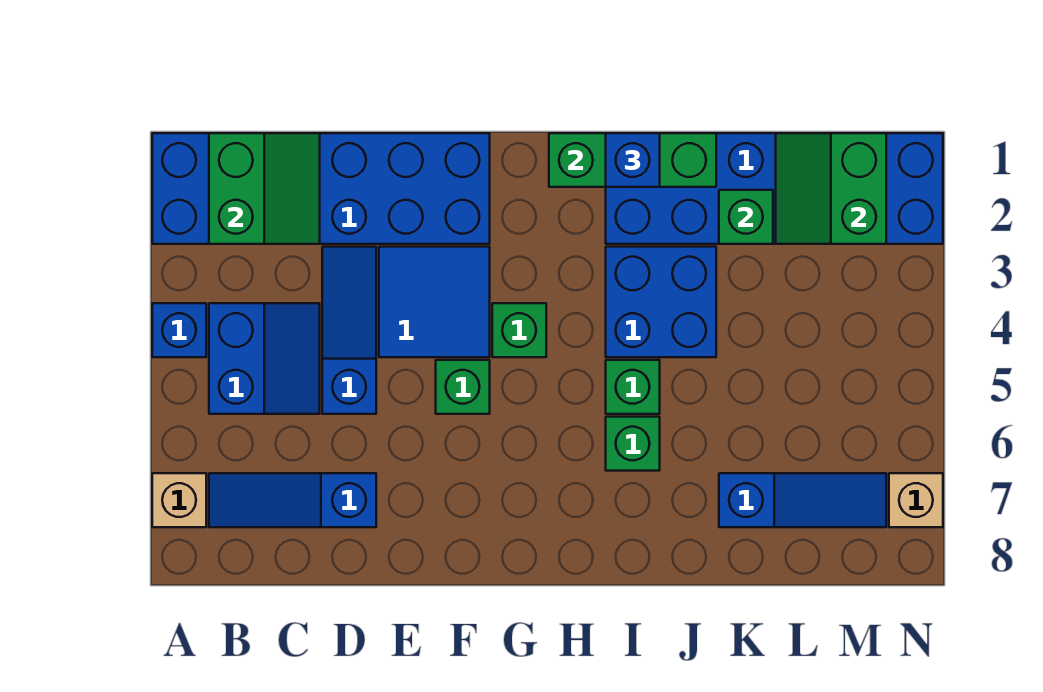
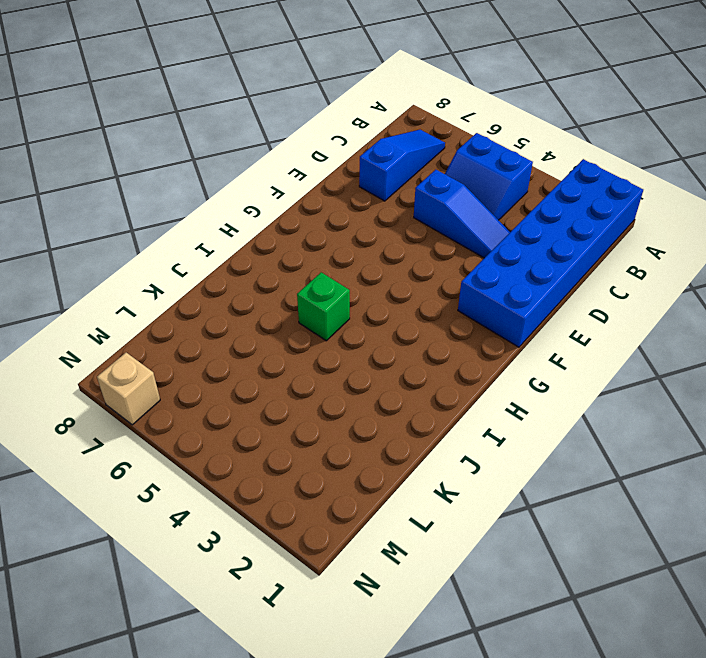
none -> blue brick A4 level 1
none -> tan brick A7 level 1
none -> blue tile E3:F4 level 1

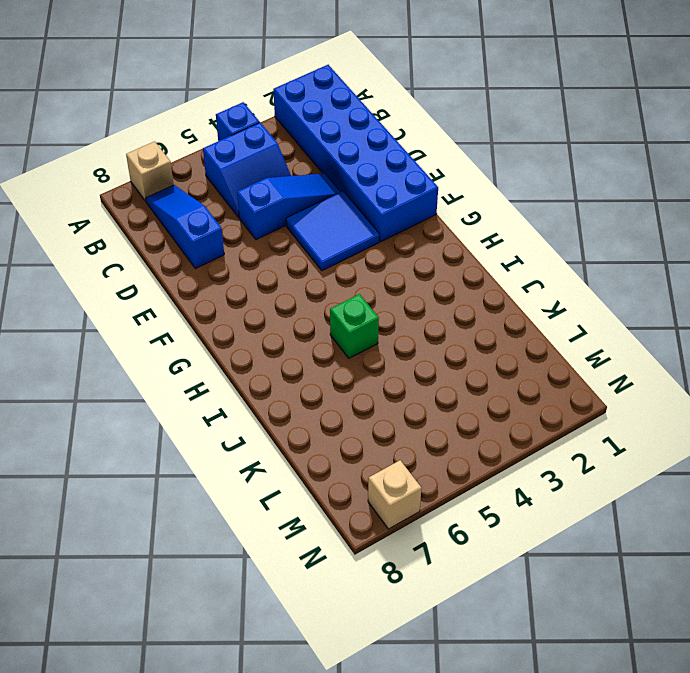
none -> green brick F5 level 1
none -> green brick G4 level 1
none -> blue brick I1:N2 level 1

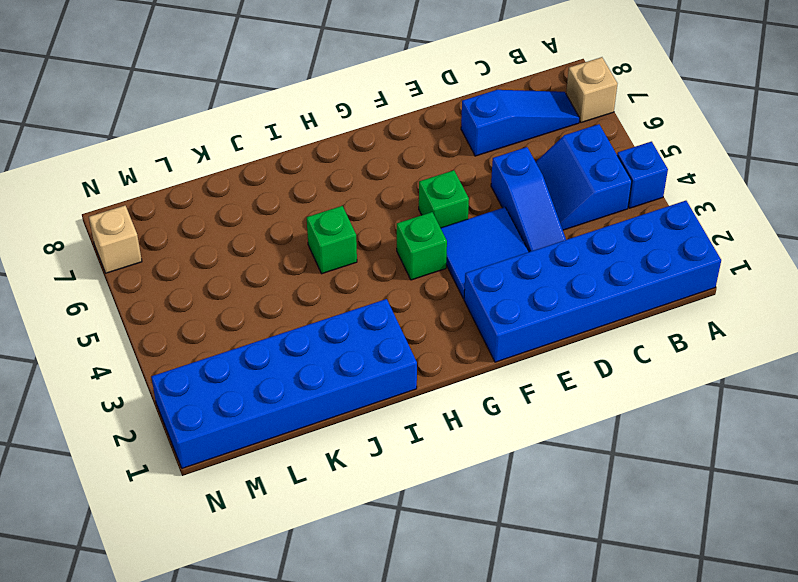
none -> blue brick I3:J4 level 1
none -> green brick I6 level 1
none -> blue slope K7:M7 level 1 top K

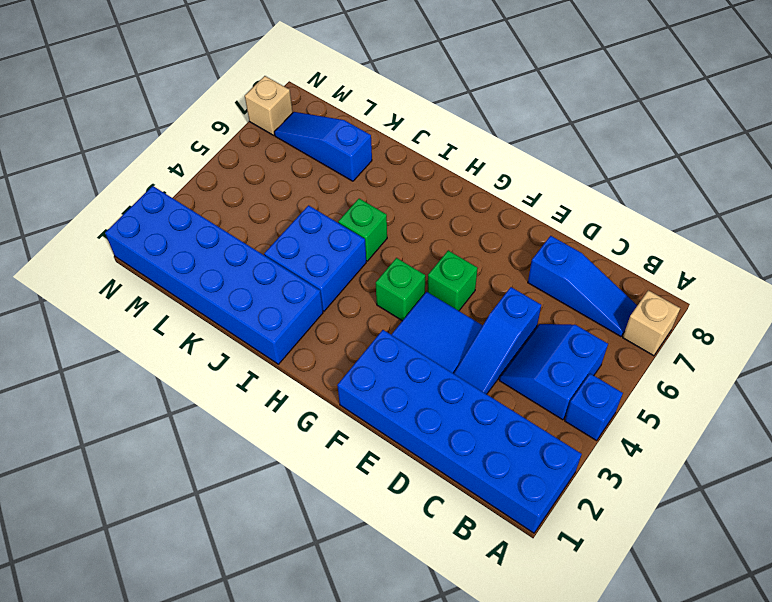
none -> green brick I6 level 1
none -> green slope B1:C2 level 2 top B
none -> green brick H1:J1 level 2

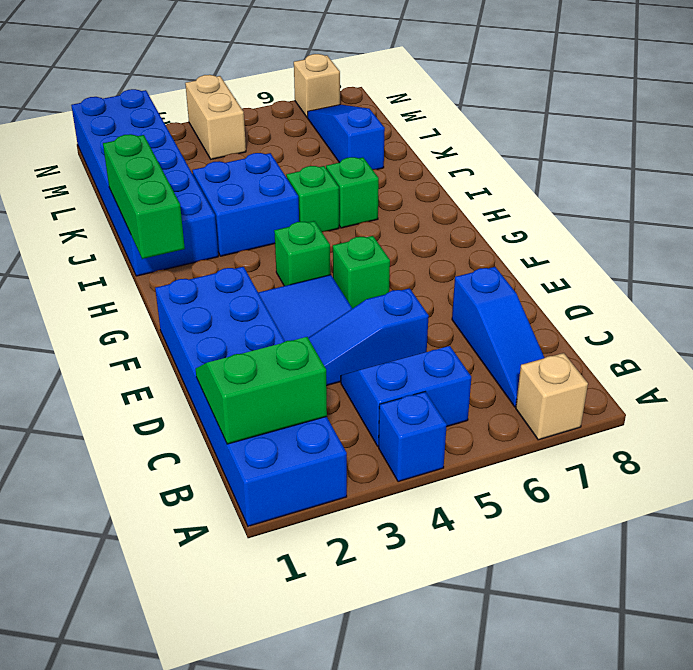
tan brick M4:N4 level 1 -> none
none -> green brick K2 level 2
none -> green slope L1:M2 level 2 top M
none -> blue brick I1 level 3

